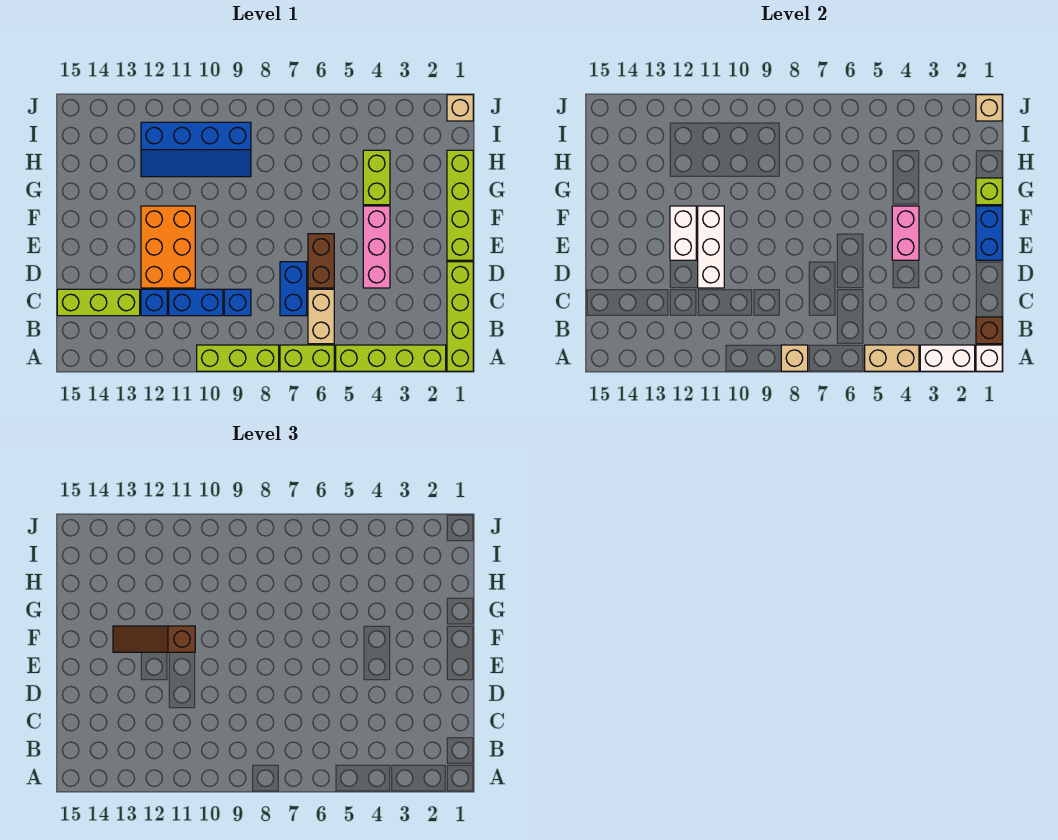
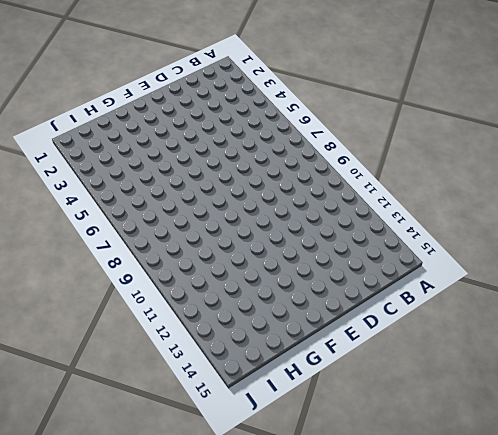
none -> lime brick A1:D1 level 1
none -> lime brick A2:A5 level 1
none -> lime brick A6:A7 level 1

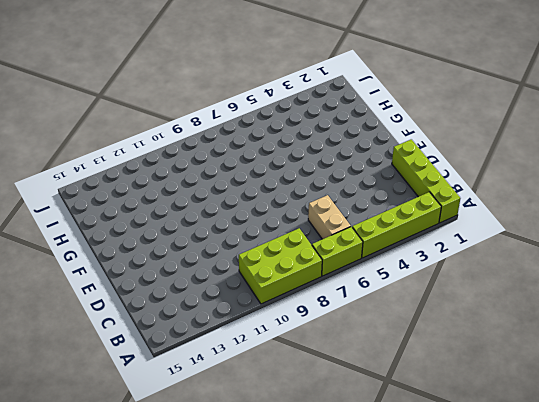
lime brick A8:B10 level 1 -> lime brick A8:A10 level 1
none -> blue brick C7:D7 level 1
none -> blue brick C9 level 1
none -> blue brick C10:C11 level 1

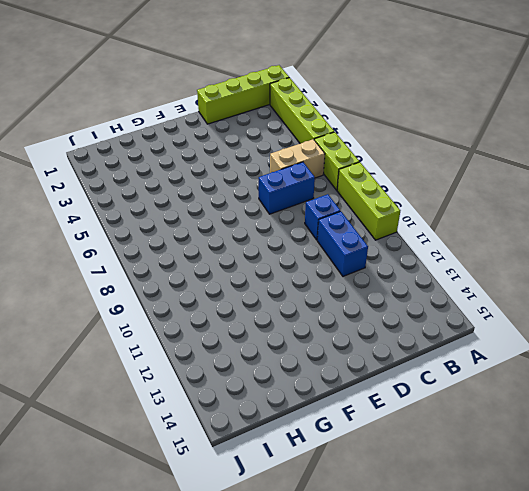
none -> blue brick C12 level 1
none -> lime brick C13:C15 level 1
none -> pink brick D4:F4 level 1

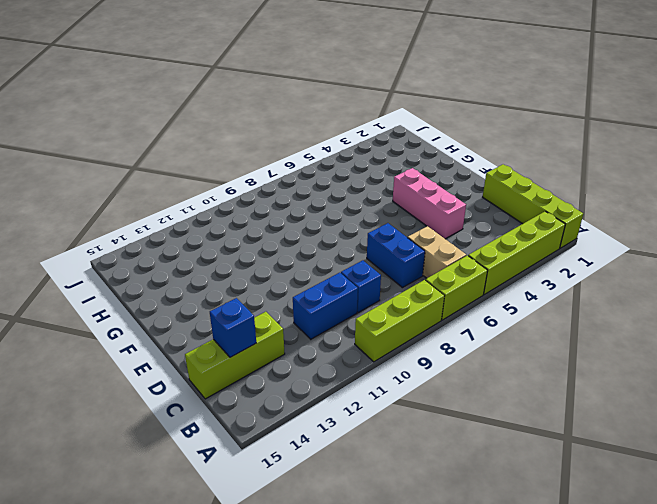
blue brick C14 level 2 -> blue brick C12 level 1
none -> brown brick D6:E6 level 1
none -> orange brick D11:F12 level 1
none -> lime brick E1:H1 level 1

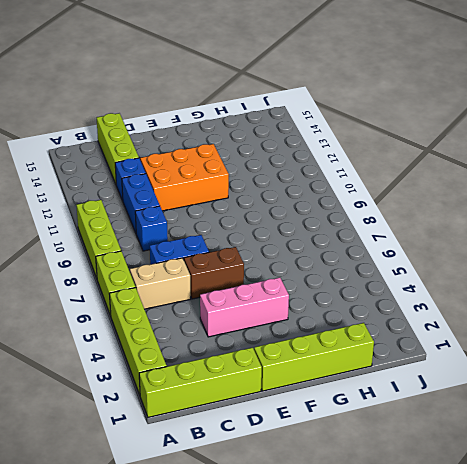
none -> lime brick G4:H4 level 1
none -> blue slope H9:I12 level 1 top I
none -> tan brick J1 level 1

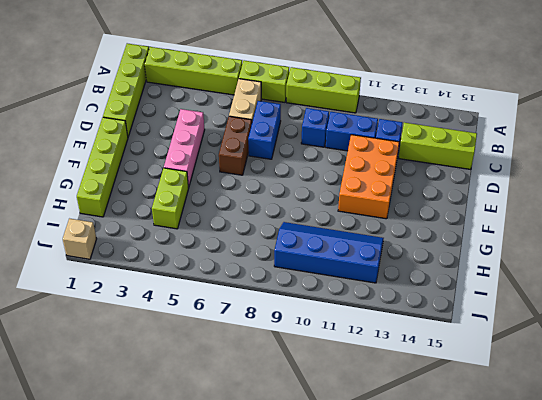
none -> white brick A1 level 2
none -> white brick A2:A3 level 2
none -> tan brick A4:A5 level 2

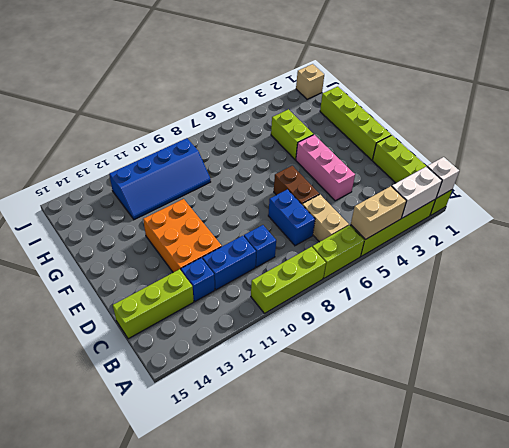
none -> tan brick A8 level 2
none -> brown brick B1 level 2
none -> white brick D11:F11 level 2

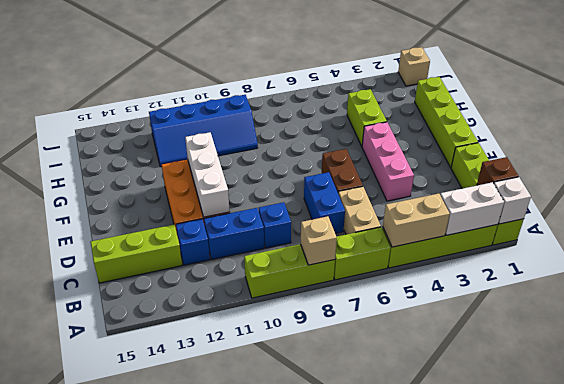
none -> blue brick E1:F1 level 2
none -> pink brick E4:F4 level 2
none -> white brick E12:F12 level 2

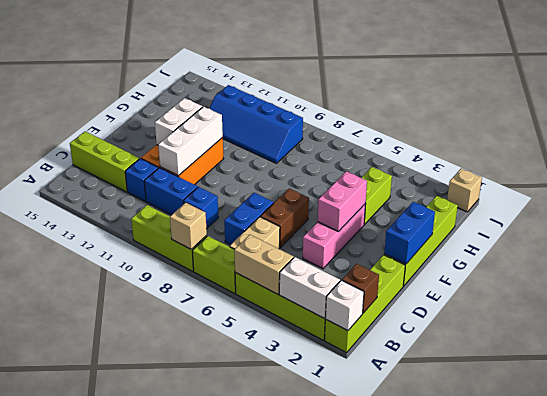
none -> lime brick G1 level 2
none -> tan brick J1 level 2
none -> brown slope F11:F13 level 3 top 11

